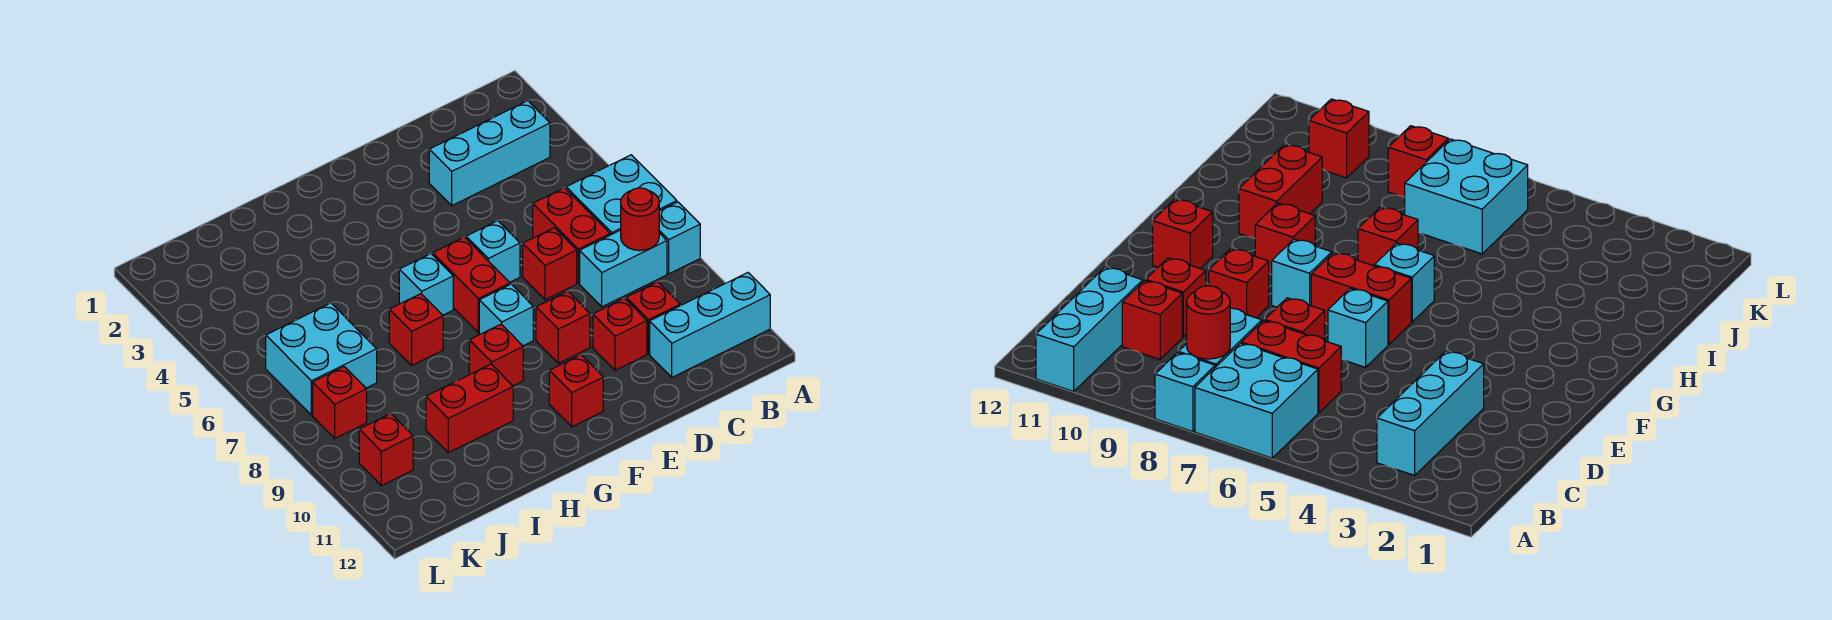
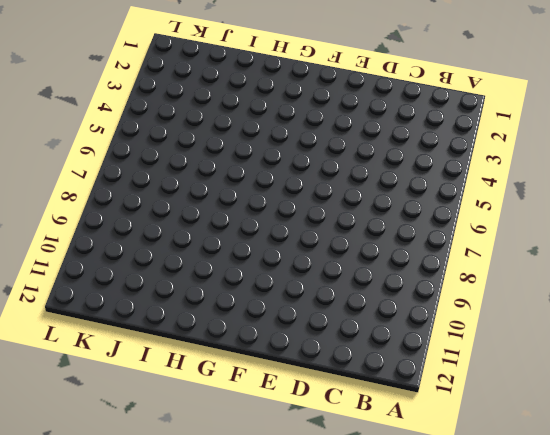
none -> cyan brick A6:B7 level 1
none -> cyan brick A8 level 1
none -> cyan brick A11:C11 level 1

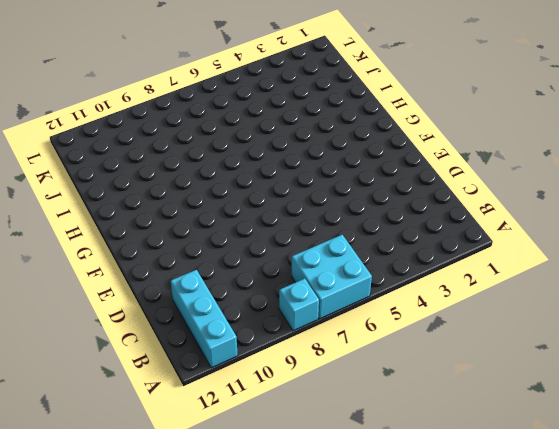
none -> cyan brick B3:D3 level 1
none -> cyan brick B8:C8 level 1
none -> red brick C6:C7 level 1

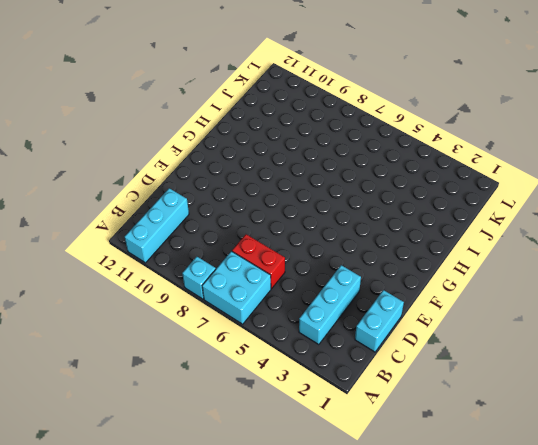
cyan brick C1:D1 level 1 -> cyan brick B8:C8 level 1
none -> red brick C10 level 1
none -> red brick D7 level 1
none -> red brick D10 level 1

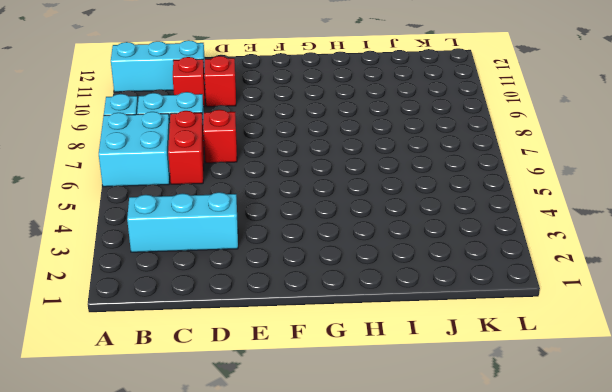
none -> cyan brick E6 level 1
none -> red brick E9 level 1
none -> red brick F6:F7 level 1

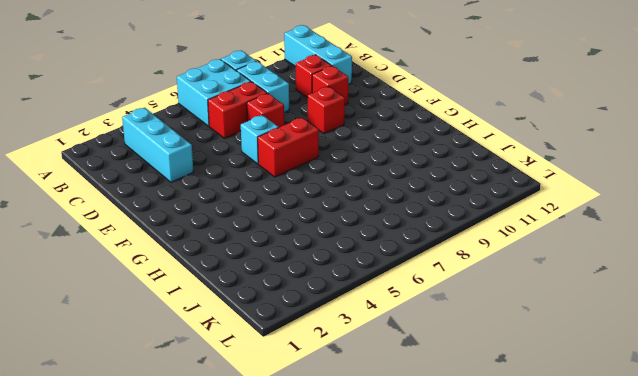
none -> cyan brick F8 level 1
none -> red brick F11 level 1
none -> cyan brick G6 level 1

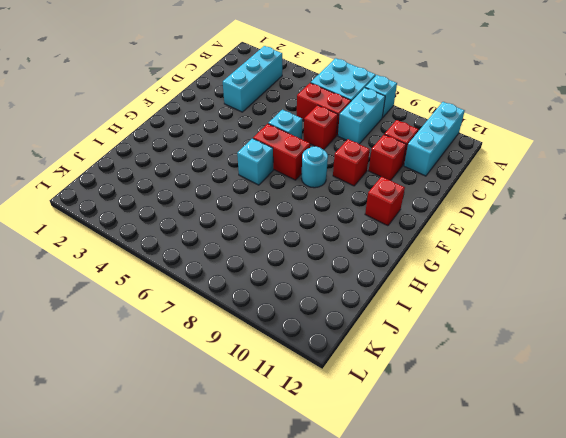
cyan round brick F8 level 1 -> cyan brick F8 level 1
none -> red brick G9 level 1
none -> red brick H7 level 1
none -> red brick H10:I10 level 1

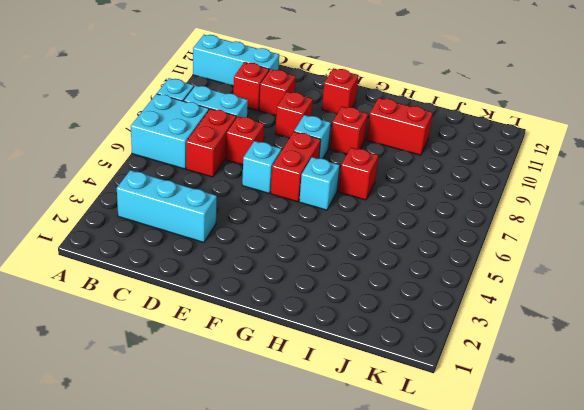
none -> cyan brick J6:K7 level 1
none -> red brick K8 level 1
none -> red brick K10 level 1

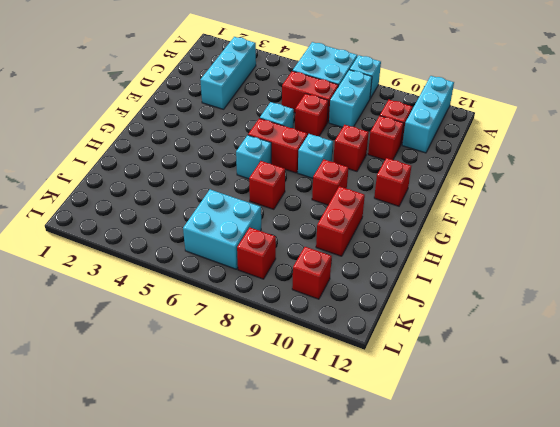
none -> red round brick B8 level 2

